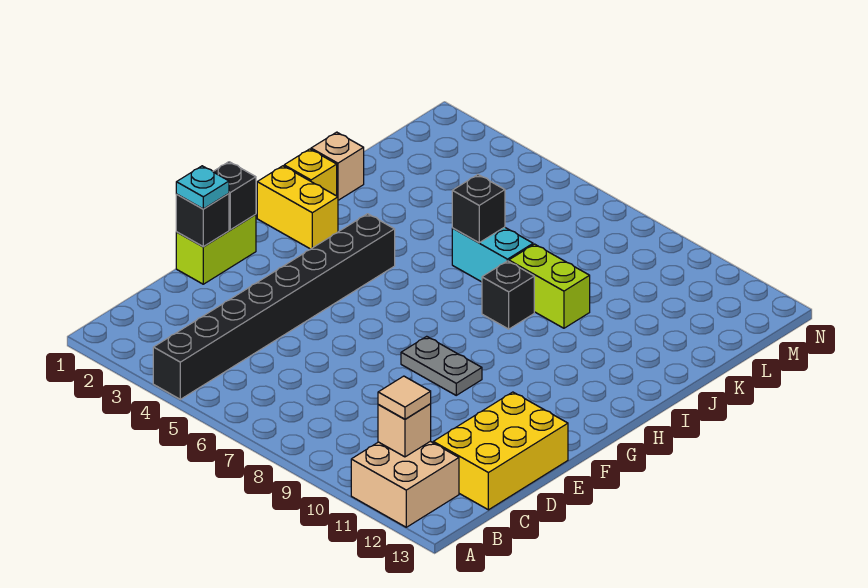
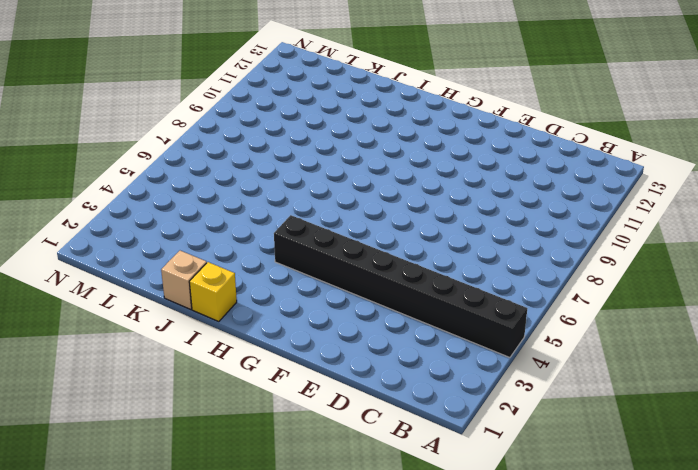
none -> tan brick A11:B12 level 1
none -> yellow brick C12:E13 level 1
none -> lime brick E1:F1 level 1

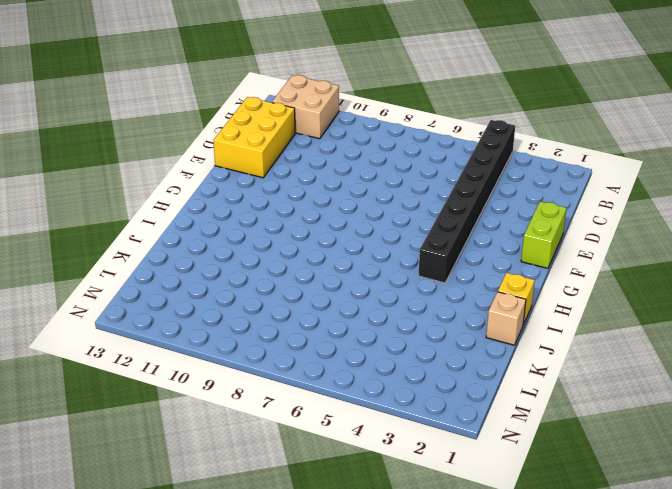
none -> grey plate F8:F9 level 1
none -> yellow brick H1:H2 level 1
none -> black brick I8 level 1

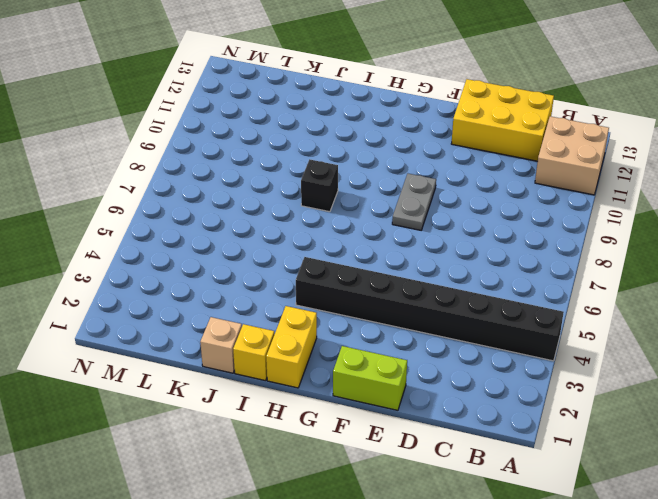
none -> cyan brick J6:J7 level 1
none -> lime brick J8:J9 level 1
none -> tan brick B11 level 2

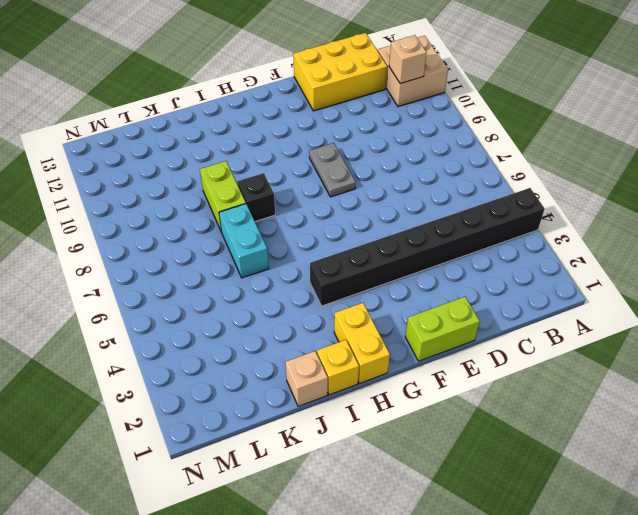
none -> black brick E1 level 2
none -> black brick F1 level 2
none -> black brick J6 level 2

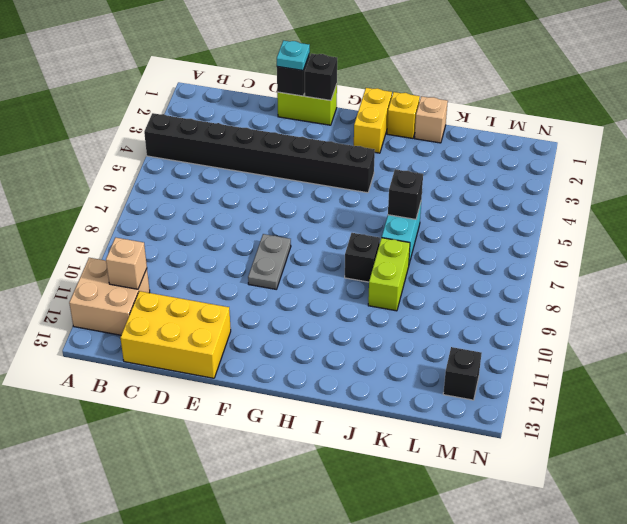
black brick M12 level 1 -> none
none -> tan tile B11 level 3

